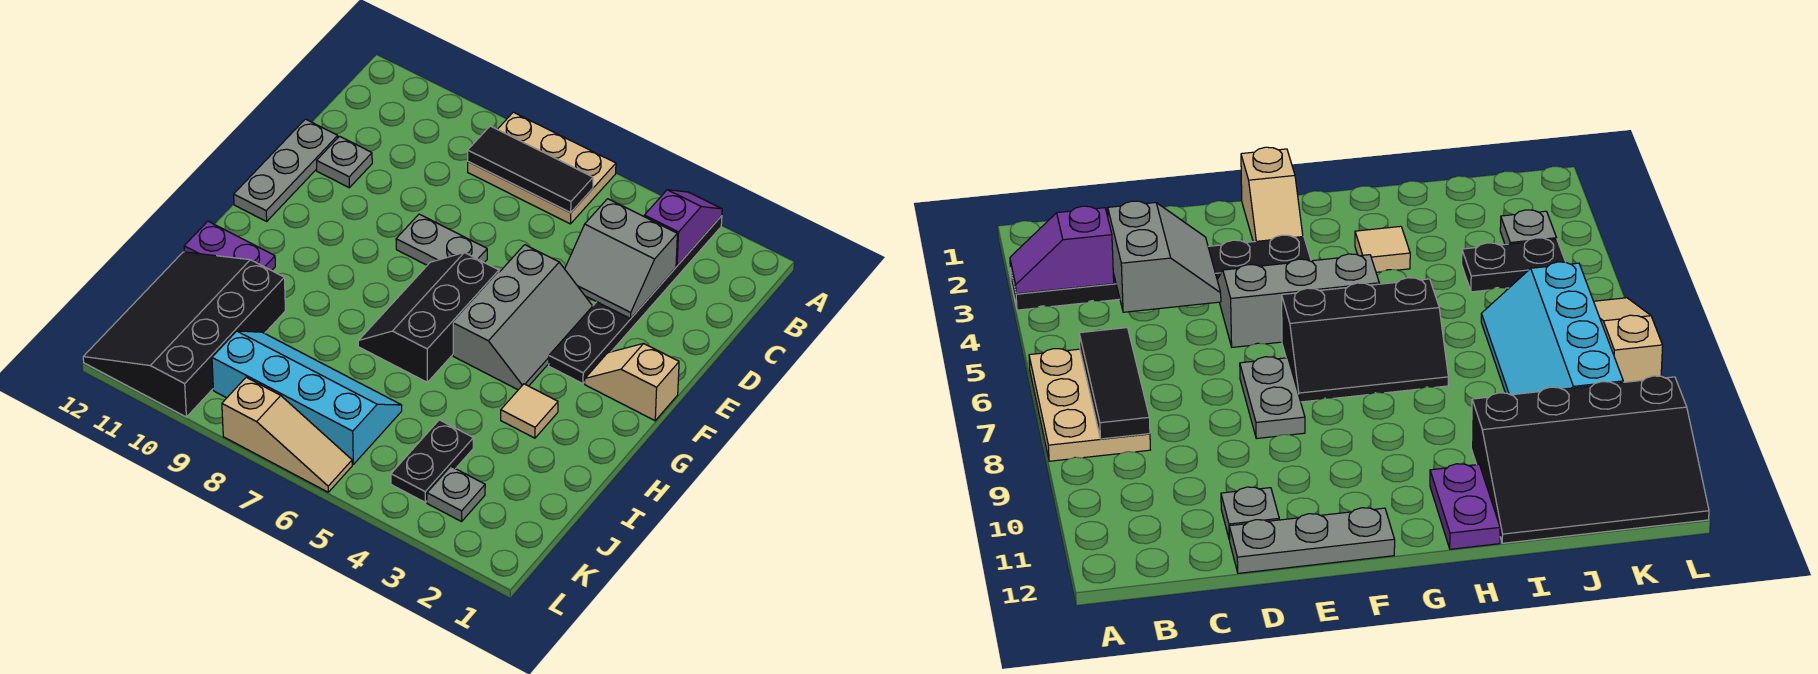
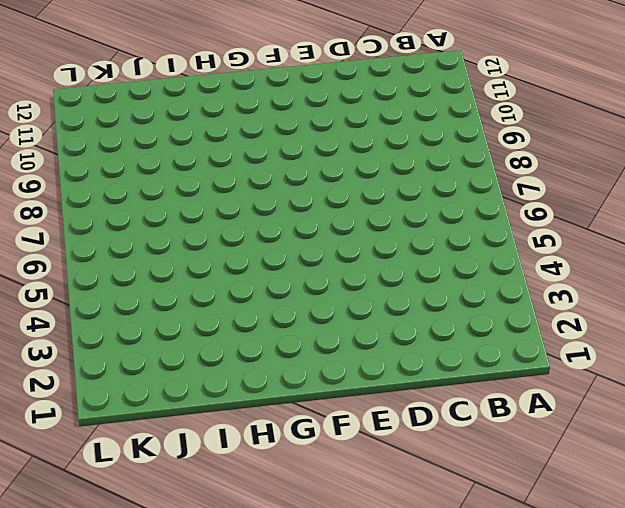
none -> black plate A3:F3 level 1
none -> tan plate A6:B8 level 1
none -> grey plate D11 level 1

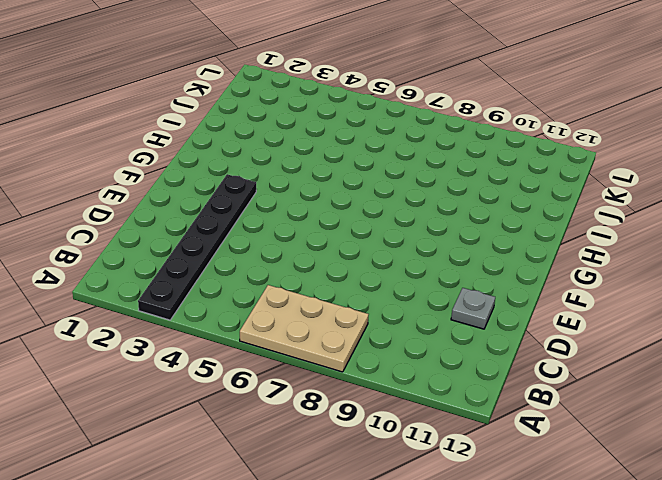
none -> grey plate D12:F12 level 1
none -> grey slope E4:G5 level 1 top 5
none -> grey plate E7:E8 level 1

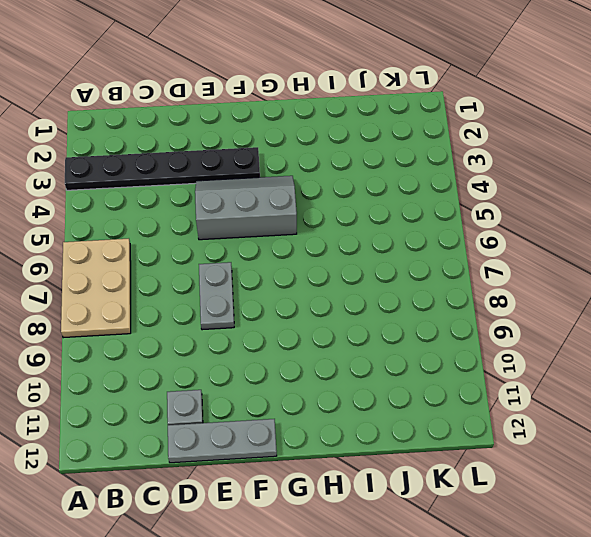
none -> tan slope F1:F2 level 1 top 1
none -> black slope F6:H7 level 1 top 6
none -> tan tile H3 level 1

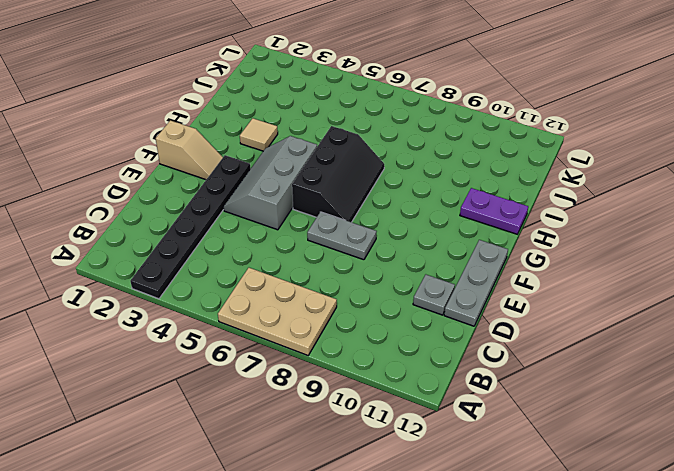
none -> black slope I10:L12 level 1 top 10
none -> black plate J4:K4 level 1
none -> cyan slope J6:K9 level 1 top K

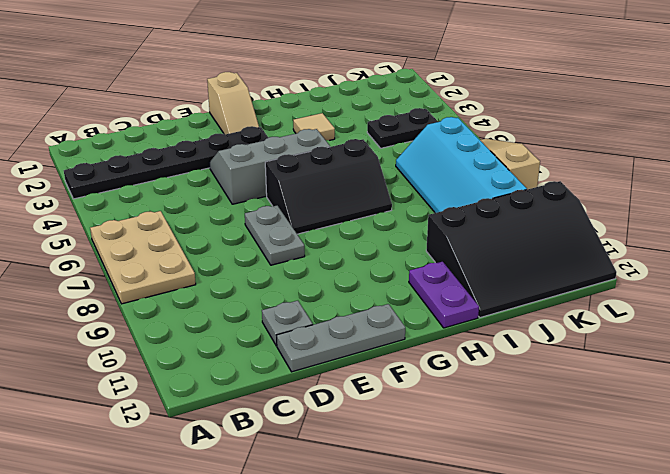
none -> grey plate K3 level 1
none -> purple slope A3:B3 level 2 top B
none -> black tile B6:B8 level 2

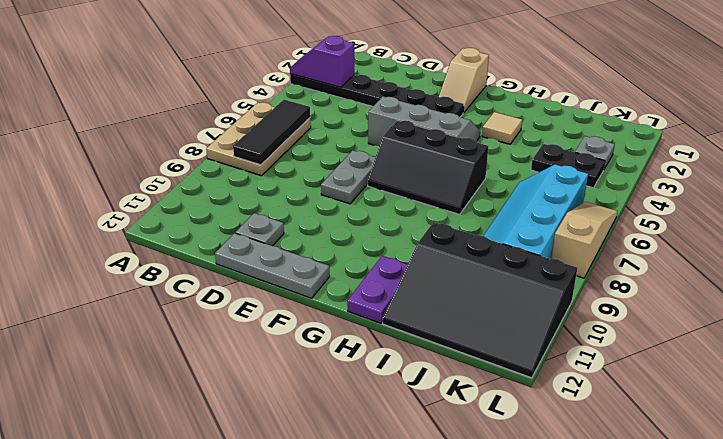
none -> grey slope C3:D4 level 2 top C

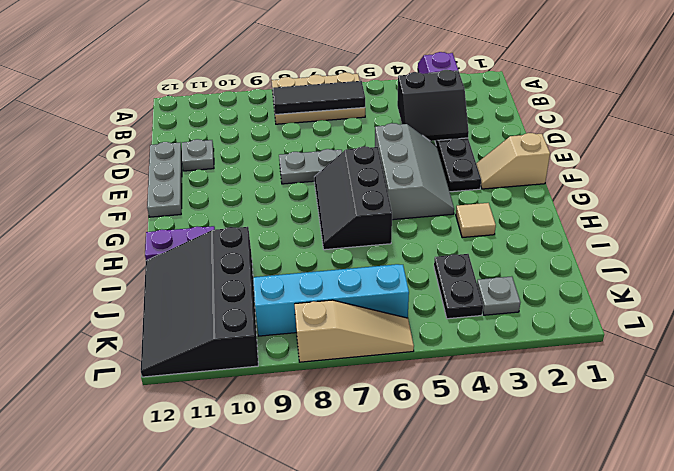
black slope C3:D4 level 2 top C -> grey slope C3:D4 level 2 top C

